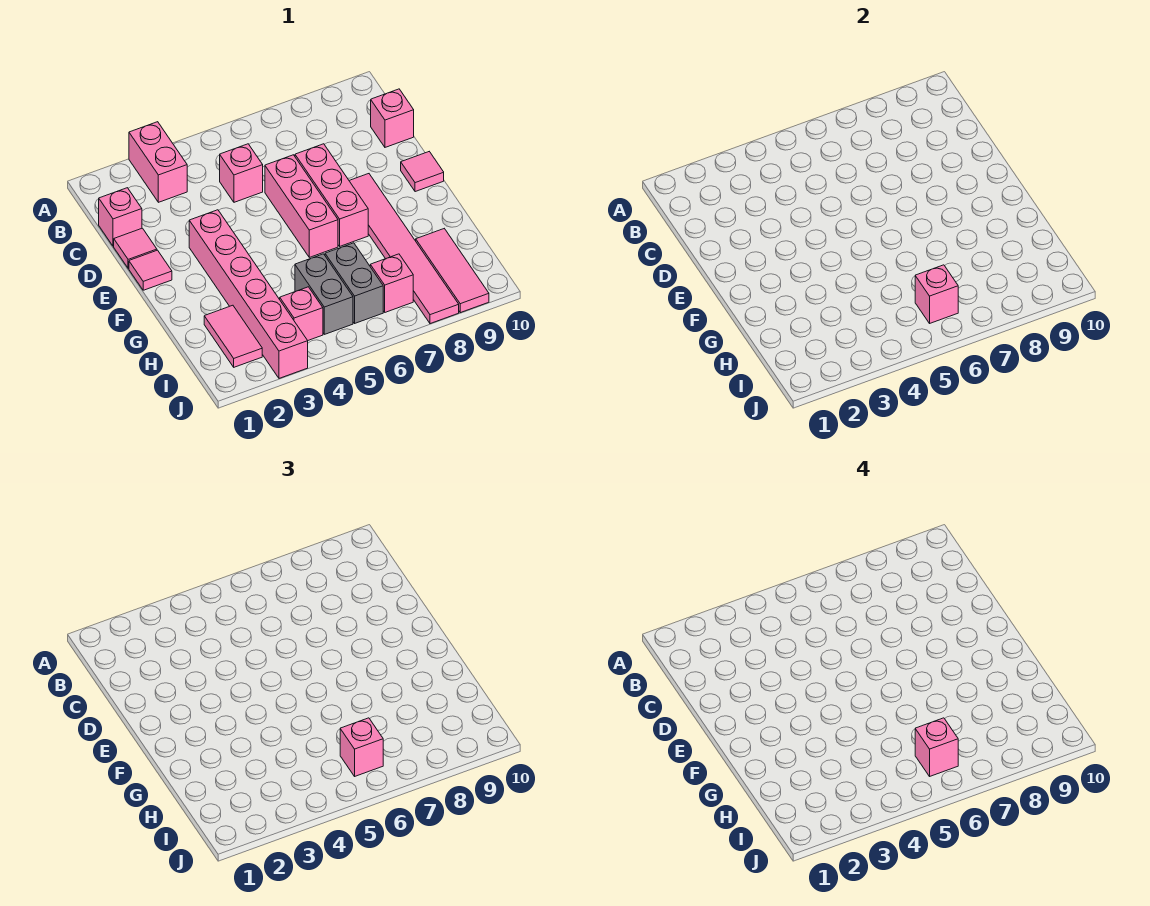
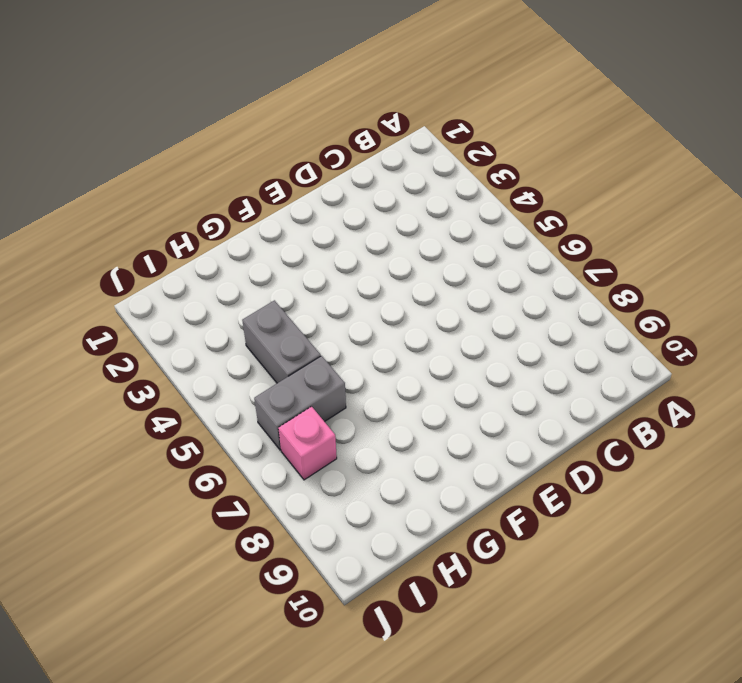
grey brick H4:H5 level 1 -> grey brick H5:I5 level 1
none -> pink brick A3:B3 level 1
none -> pink brick C1 level 1
none -> pink brick C5 level 1

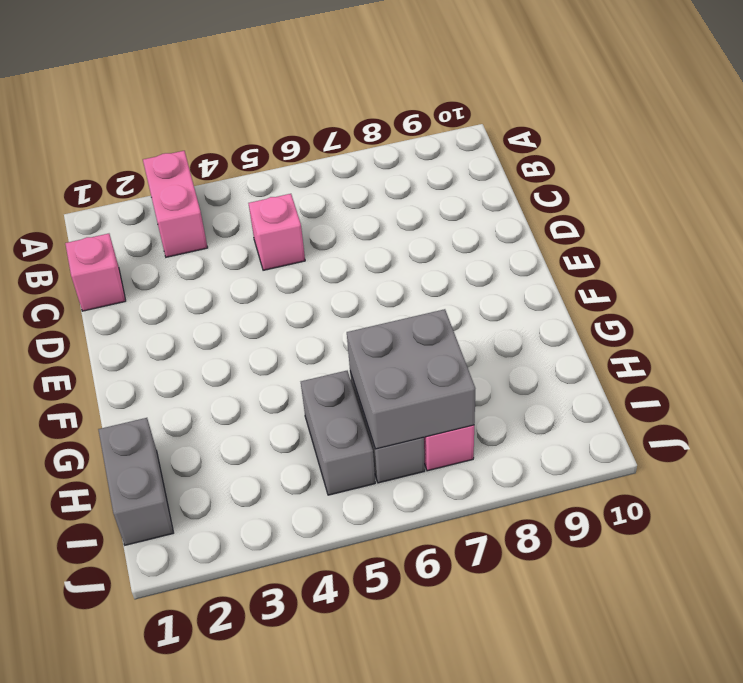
grey brick H1:I1 level 1 -> none
grey brick H6:I7 level 2 -> pink brick I6 level 2
none -> pink brick C10 level 1
none -> pink tile D1 level 1
none -> pink brick D6:F6 level 1

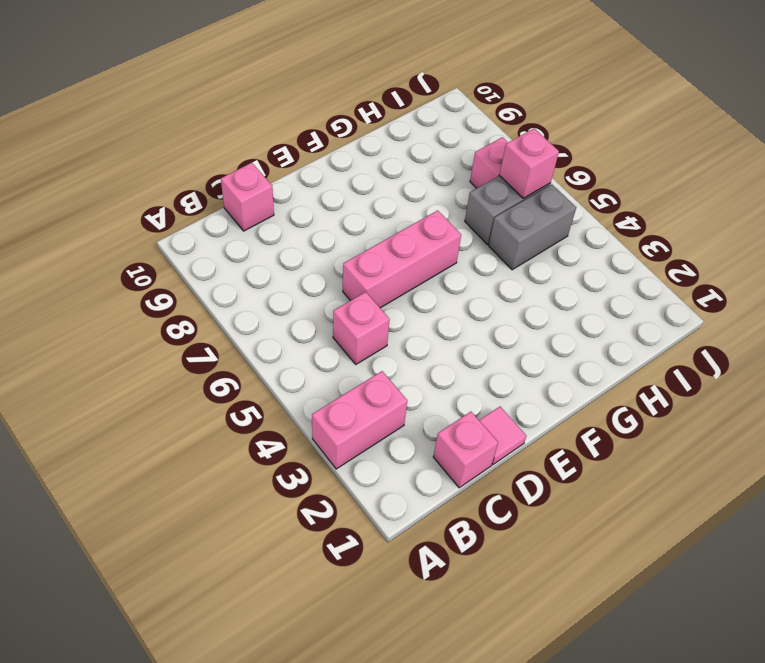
none -> pink brick D7:F7 level 1
none -> pink tile E1 level 1
none -> pink brick E3:J3 level 1

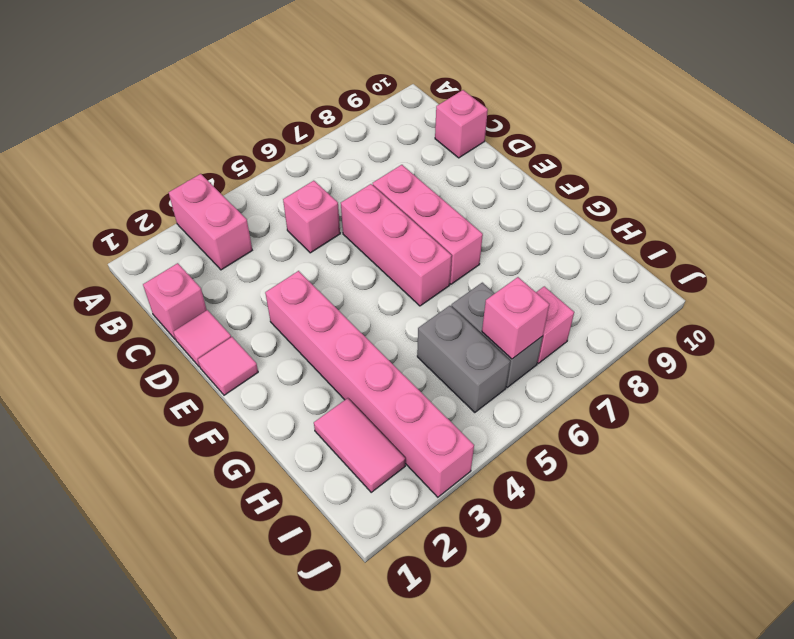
none -> pink tile E8:J8 level 1
none -> pink tile E10 level 1
none -> pink tile H9:J9 level 1

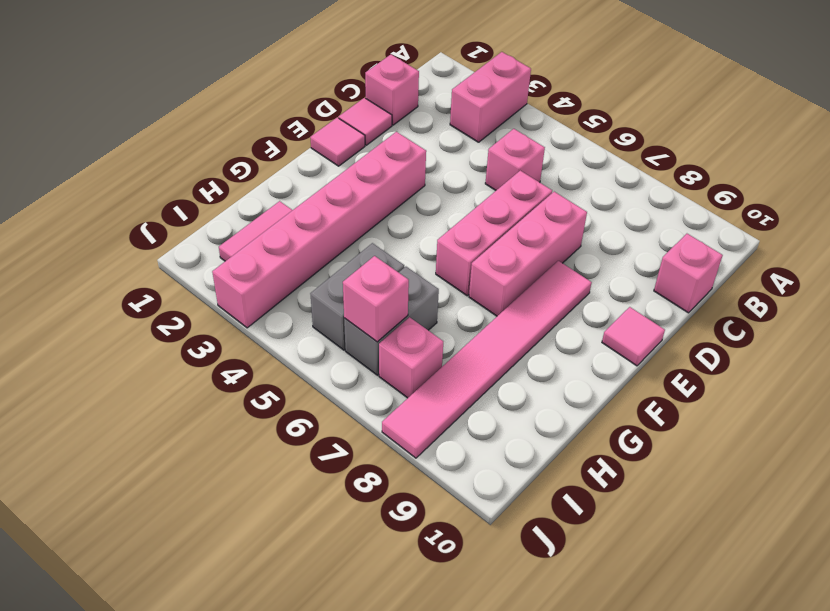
none -> pink tile H9:J9 level 1
none -> pink brick I4 level 1
none -> pink brick I6 level 3

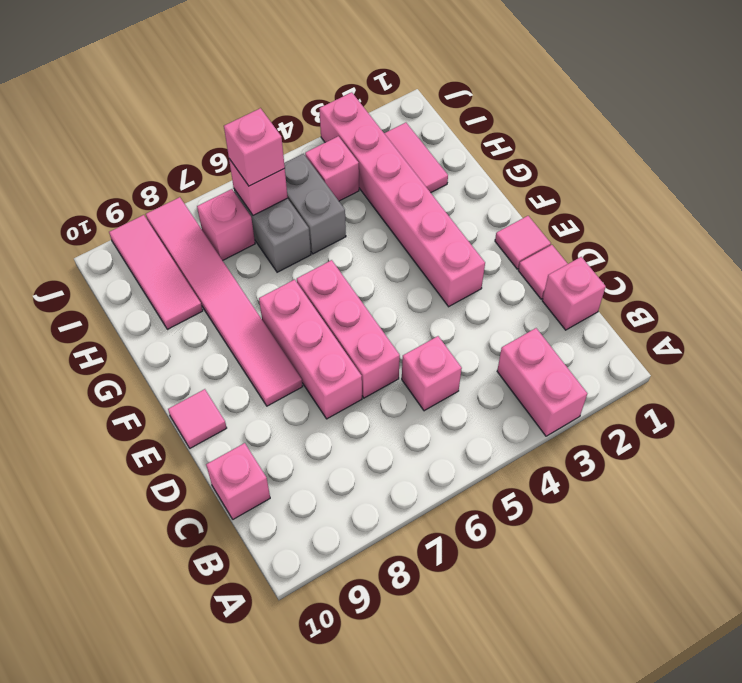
none -> pink brick I6 level 4

